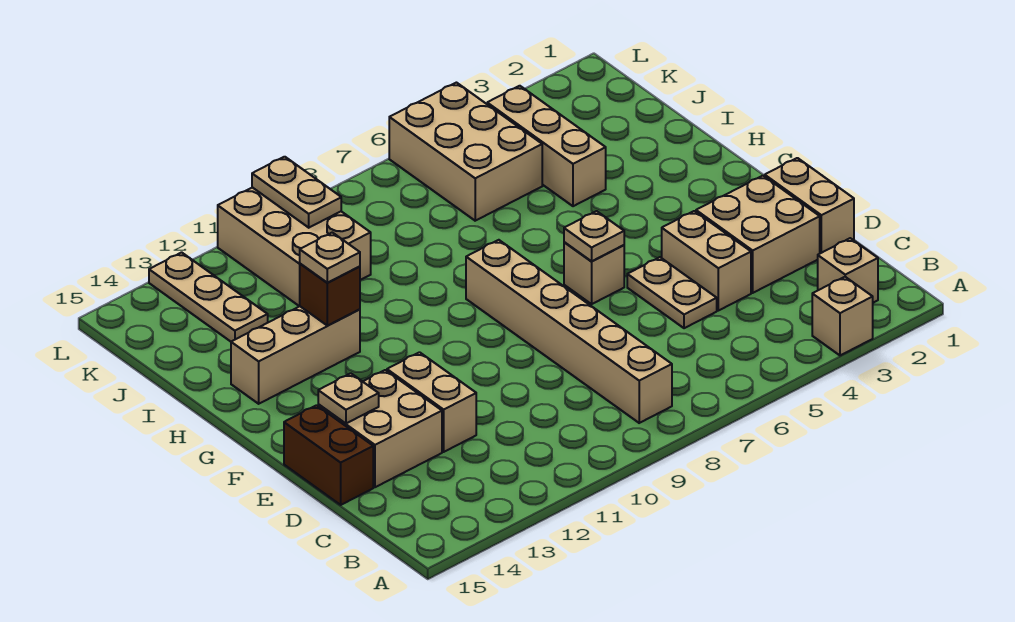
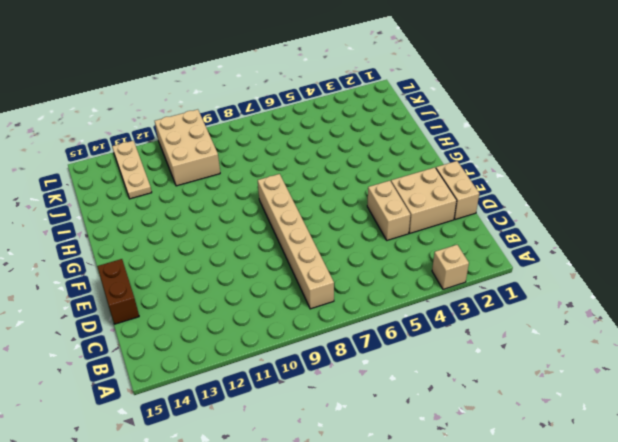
none -> tan brick B2 level 1
none -> tan plate D5:E5 level 1
none -> tan brick D12:E12 level 1

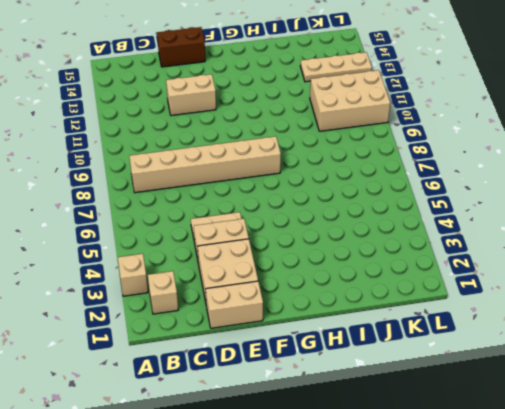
none -> tan brick D13:E14 level 1
none -> tan brick F6 level 1
none -> tan brick H12:H14 level 1

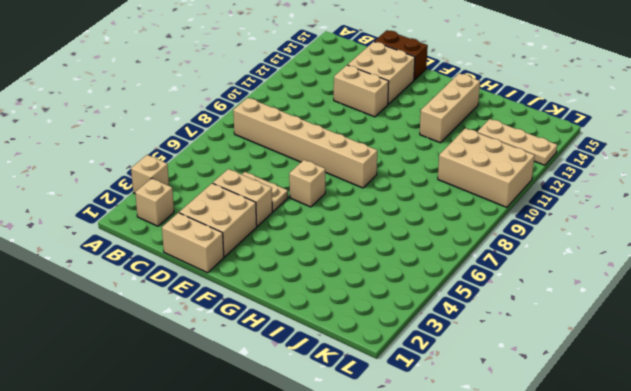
none -> tan brick I4:K4 level 1
none -> tan brick J5:L6 level 1
none -> tan plate E14 level 2

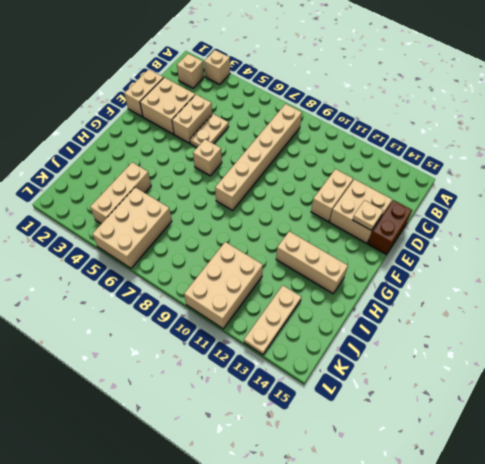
none -> tan plate F6 level 2
none -> brown brick H12 level 2
none -> tan plate K10:L10 level 2

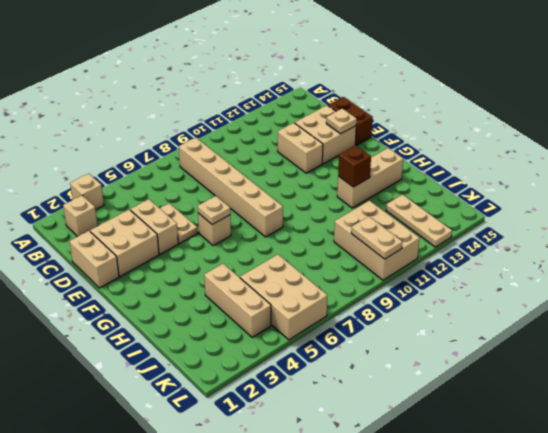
none -> tan plate H12 level 3

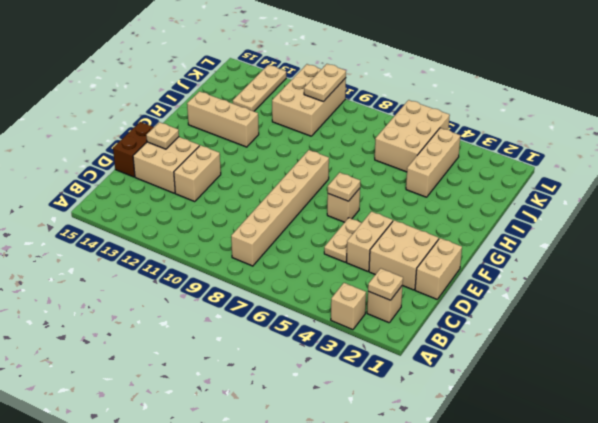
tan plate B2 level 2 -> tan plate H12 level 3
none -> brown brick H12 level 2

